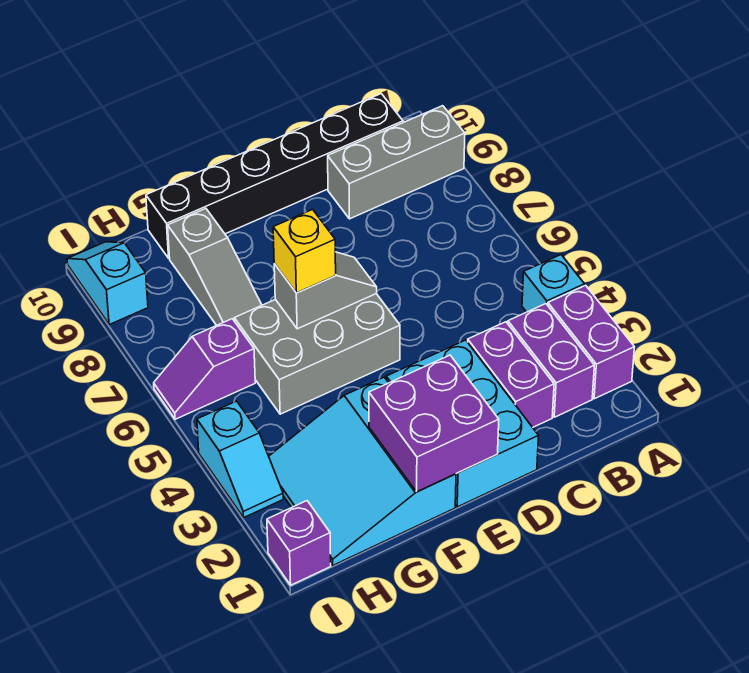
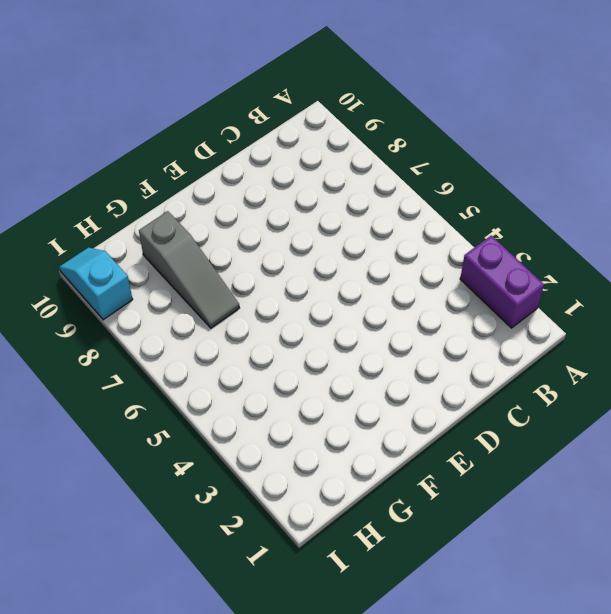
none -> cyan brick A4 level 1
none -> grey brick A9:C9 level 1
none -> purple brick B2:B3 level 1

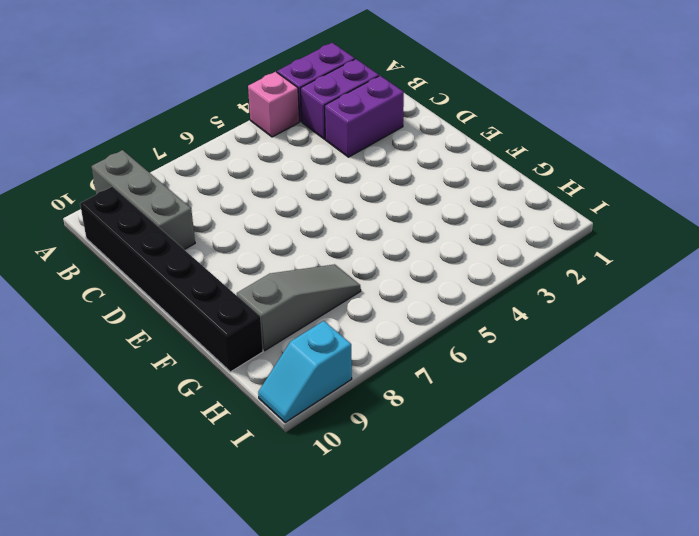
pink brick A4 level 1 -> cyan brick A4 level 1
none -> cyan brick D1:E3 level 1
none -> grey brick E5:G6 level 1
none -> cyan slope F1:H3 level 1 top F

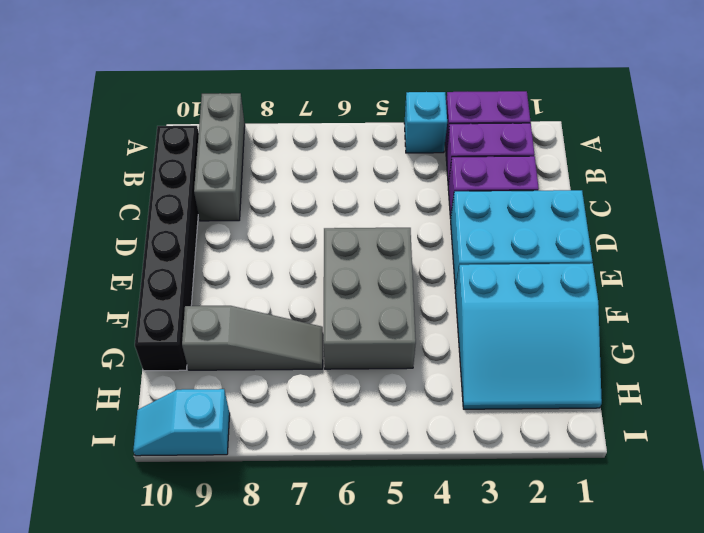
none -> purple slope H6:I6 level 1 top H
none -> purple brick I1 level 1
none -> cyan slope I3:I4 level 1 top 4

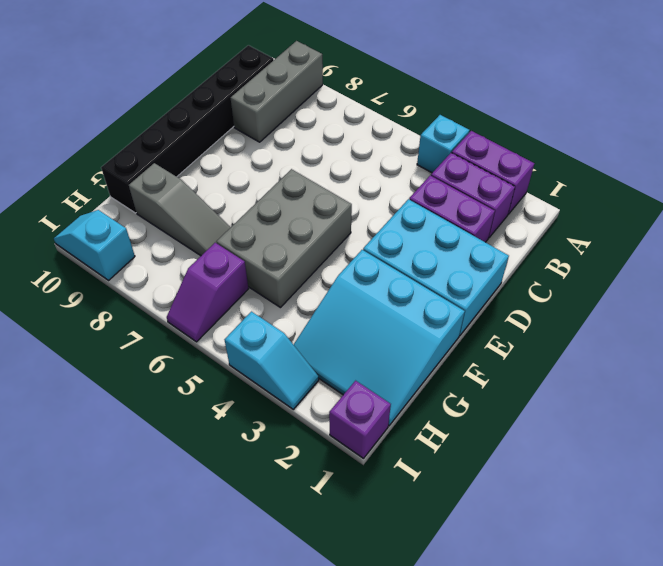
none -> purple brick E1:F2 level 2
none -> grey slope E6:F6 level 2 top F
none -> yellow brick F6 level 3

